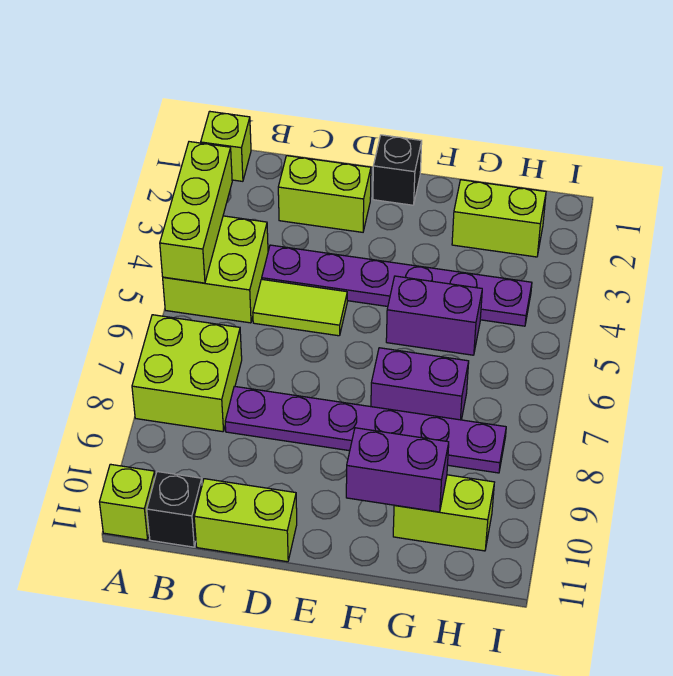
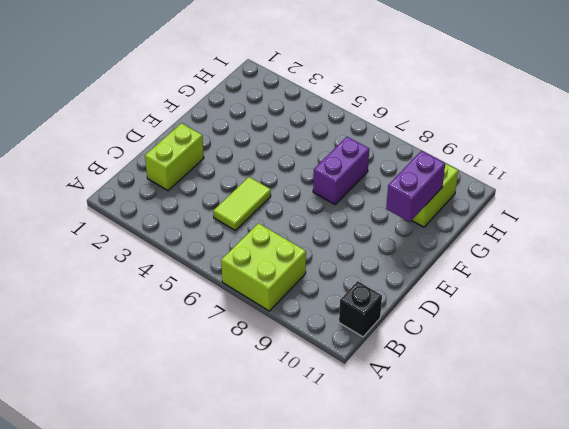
none -> lime brick A1 level 1
none -> lime brick A4:B5 level 1
none -> lime brick A11 level 1

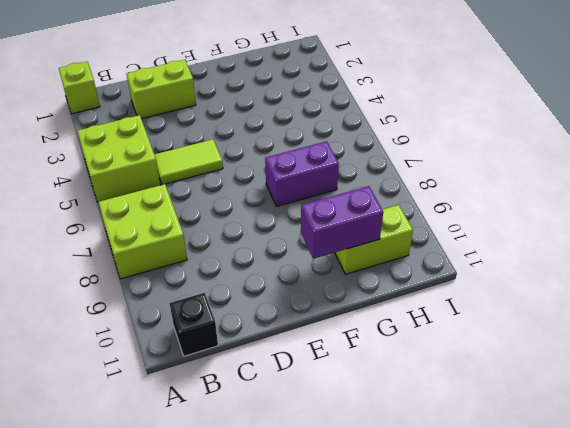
none -> lime brick A11 level 1
none -> purple plate C4:H4 level 1
none -> purple plate C8:H8 level 1

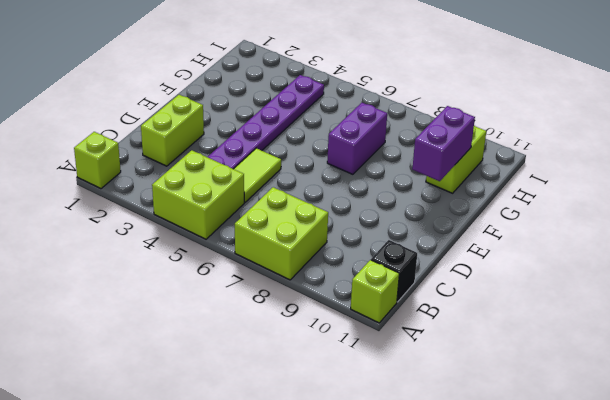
none -> purple plate C8:H8 level 1
none -> lime brick C11:D11 level 1
none -> black brick E1 level 1

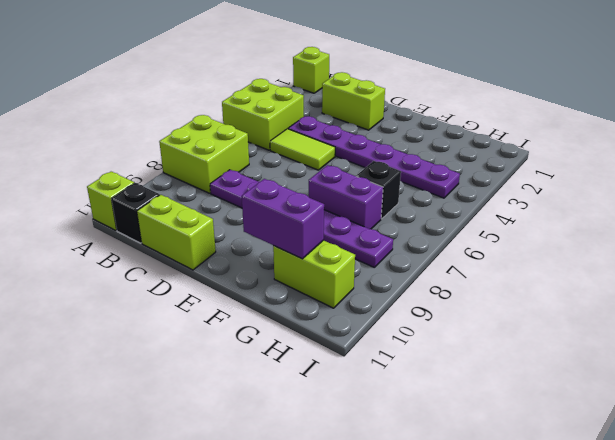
black brick G6 level 1 -> black brick E1 level 1
none -> purple brick F5:G5 level 1
none -> lime brick G2:H2 level 1
none -> lime brick A3:A5 level 2

